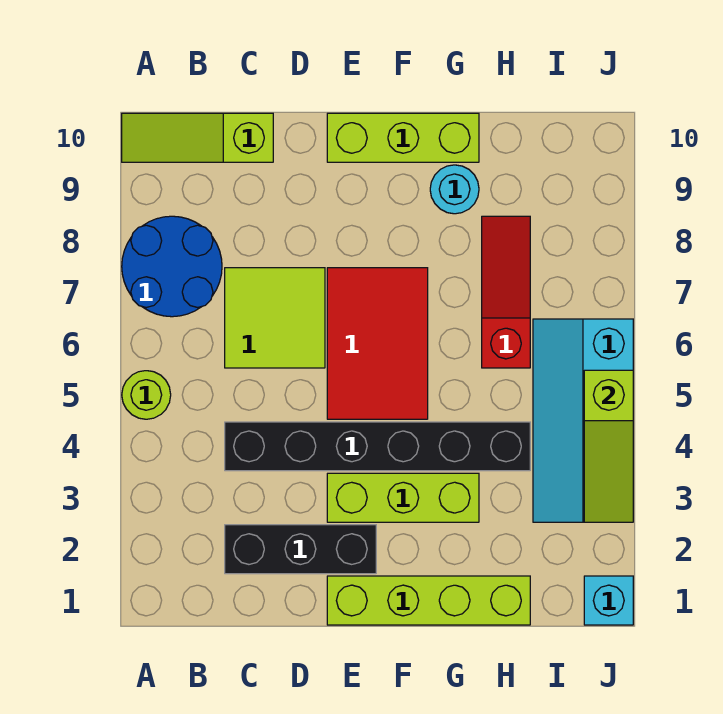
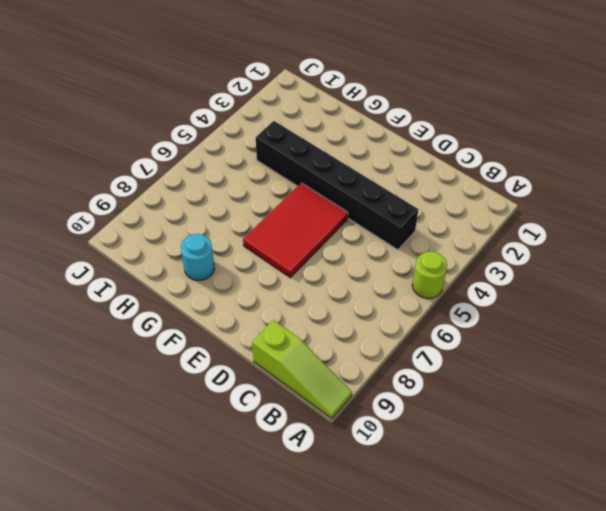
none -> blue round brick A7:B8 level 1
none -> black brick C2:E2 level 1
none -> lime tile C6:D7 level 1

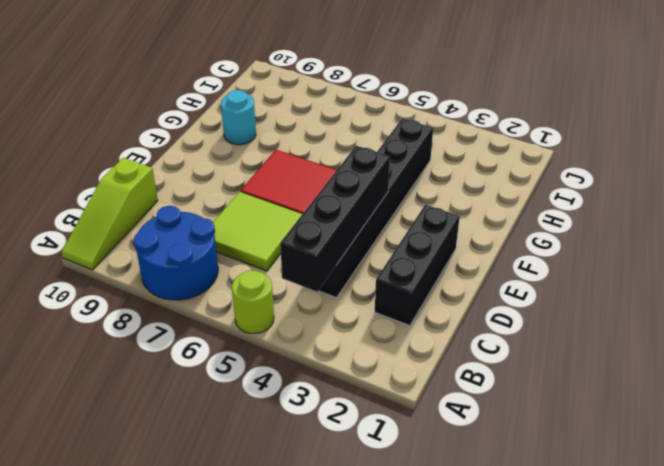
black brick B4:E4 level 2 -> none
none -> lime brick E1:H1 level 1
none -> lime brick E3:G3 level 1
none -> lime brick E10:G10 level 1

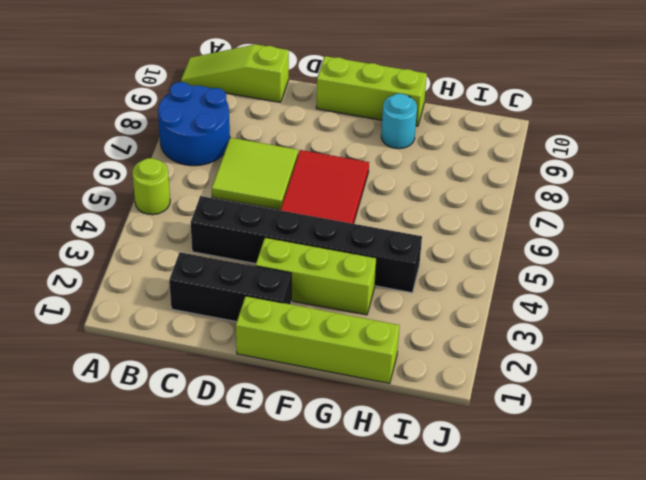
none -> red slope H6:H8 level 1 top 6
none -> cyan slope I3:J6 level 1 top J
none -> cyan brick J1 level 1

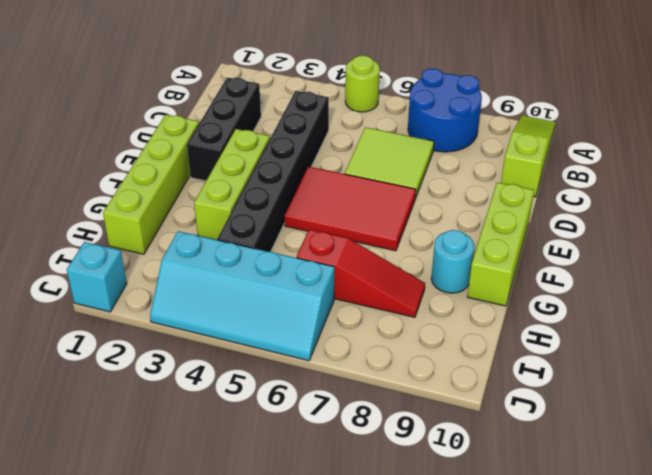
cyan slope I3:J6 level 1 top I -> cyan slope I3:J6 level 1 top J
none -> lime slope J3:J5 level 2 top 5

